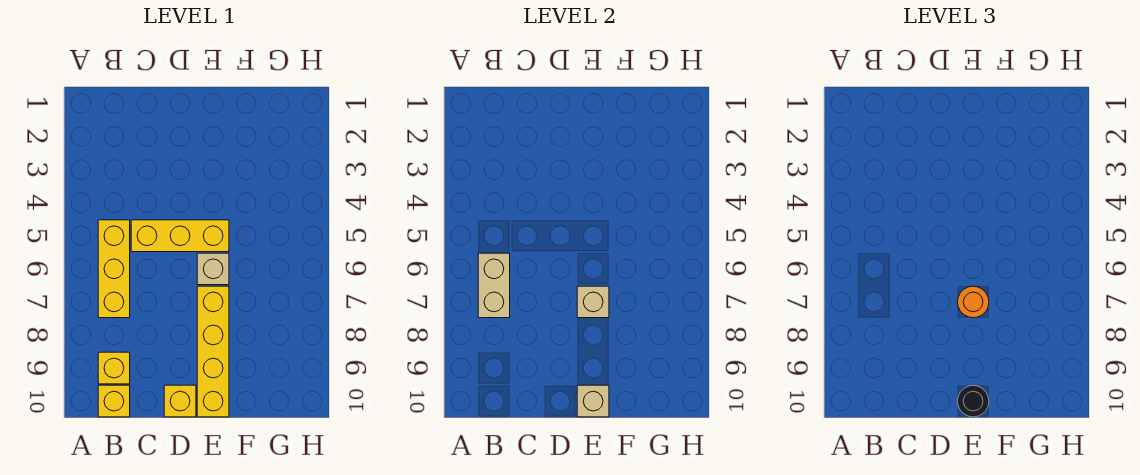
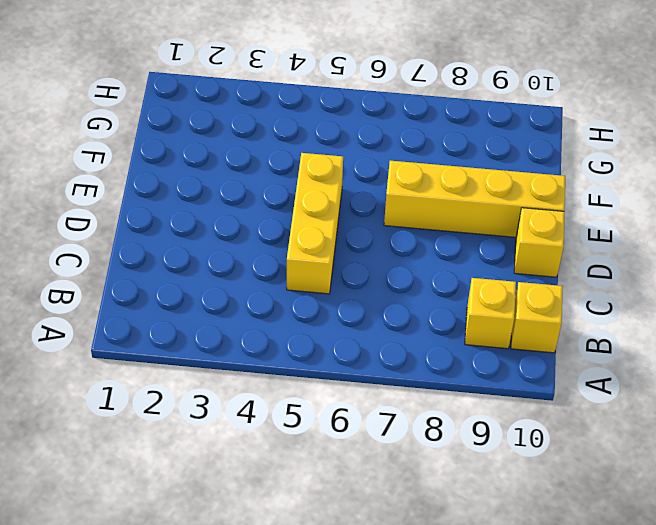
none -> yellow brick B5:B7 level 1
none -> tan brick E6 level 1
none -> tan brick B6:B7 level 2

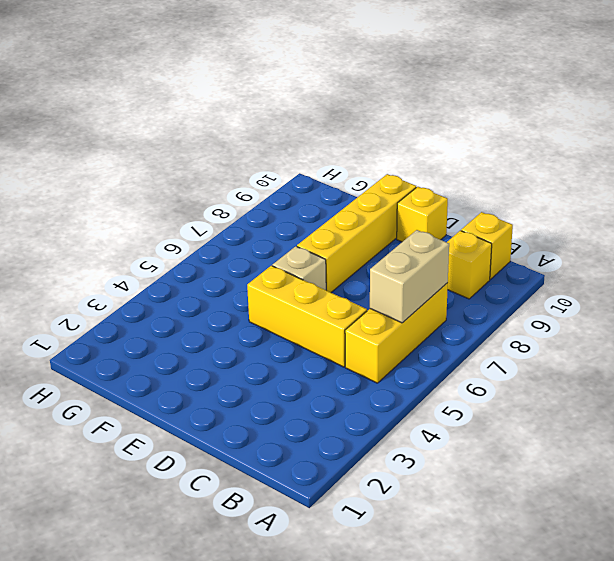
none -> tan brick E7 level 2
none -> tan brick E10 level 2
none -> orange round brick E7 level 3

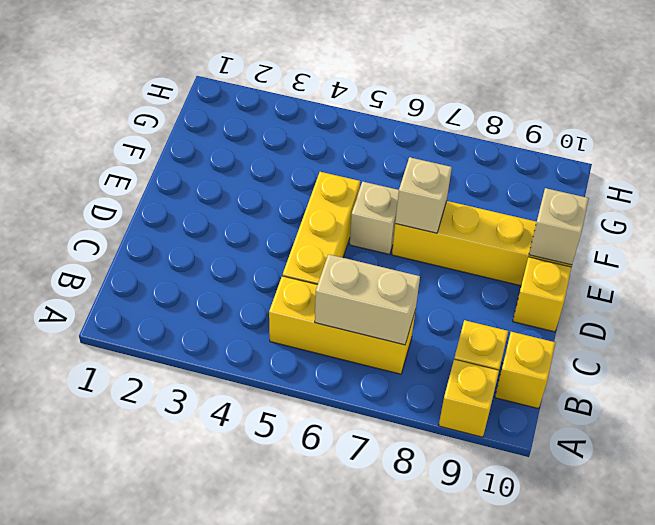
yellow brick A9 level 1 -> none
none -> orange round brick E7 level 3
none -> black round brick E10 level 3

